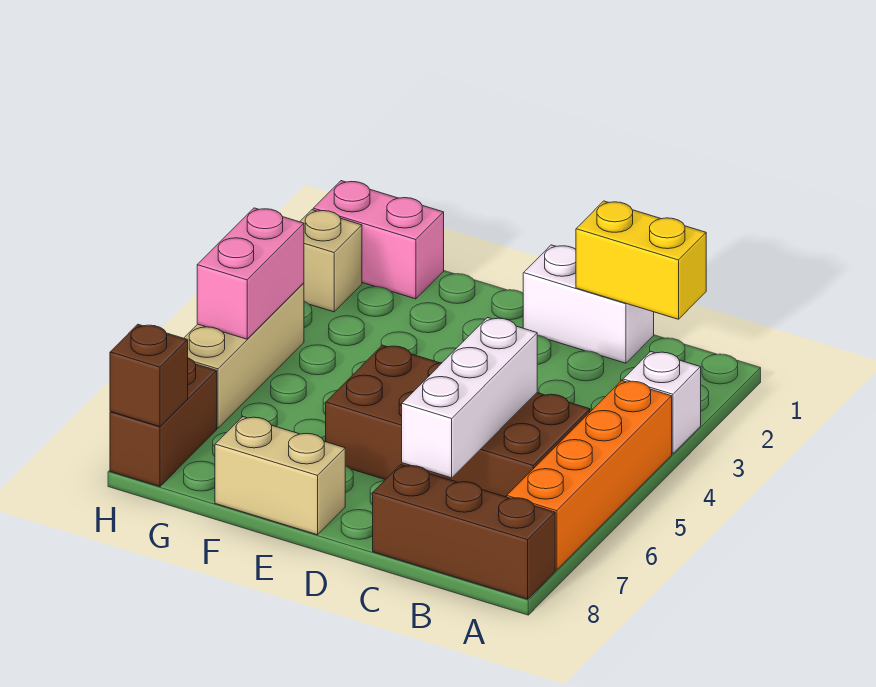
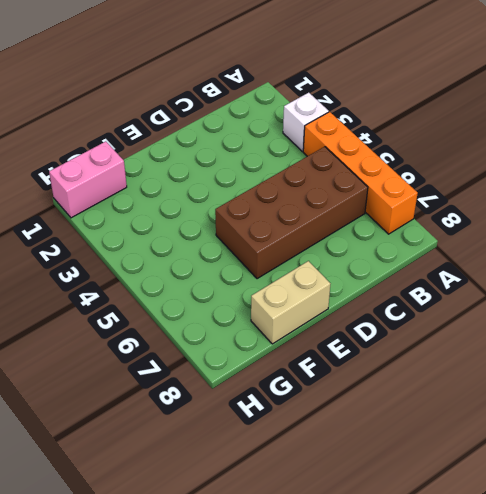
none -> brown brick A8:C8 level 1
none -> white brick C1:D1 level 1
none -> tan brick H2 level 1

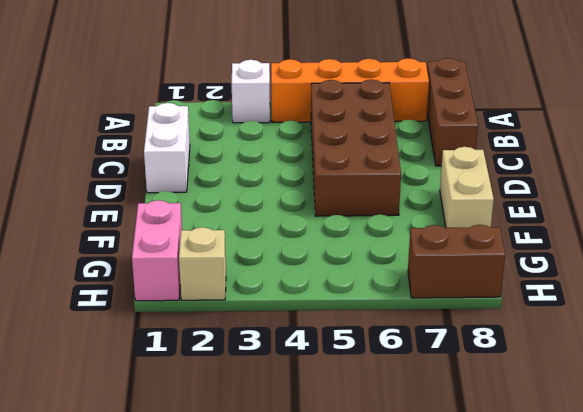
none -> tan brick H4:H6 level 1
none -> yellow brick B1:C1 level 2
none -> white brick C5:C7 level 2

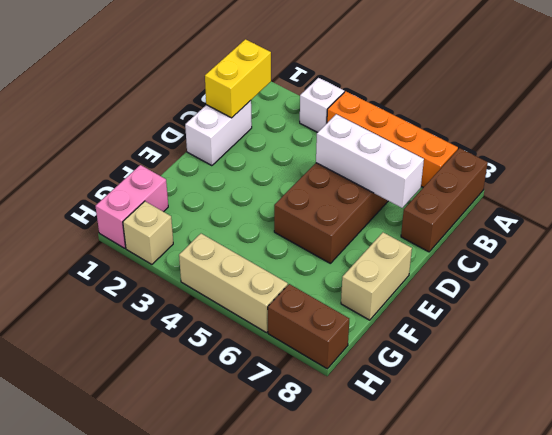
none -> pink brick H4:H5 level 2
none -> brown brick H8 level 2

